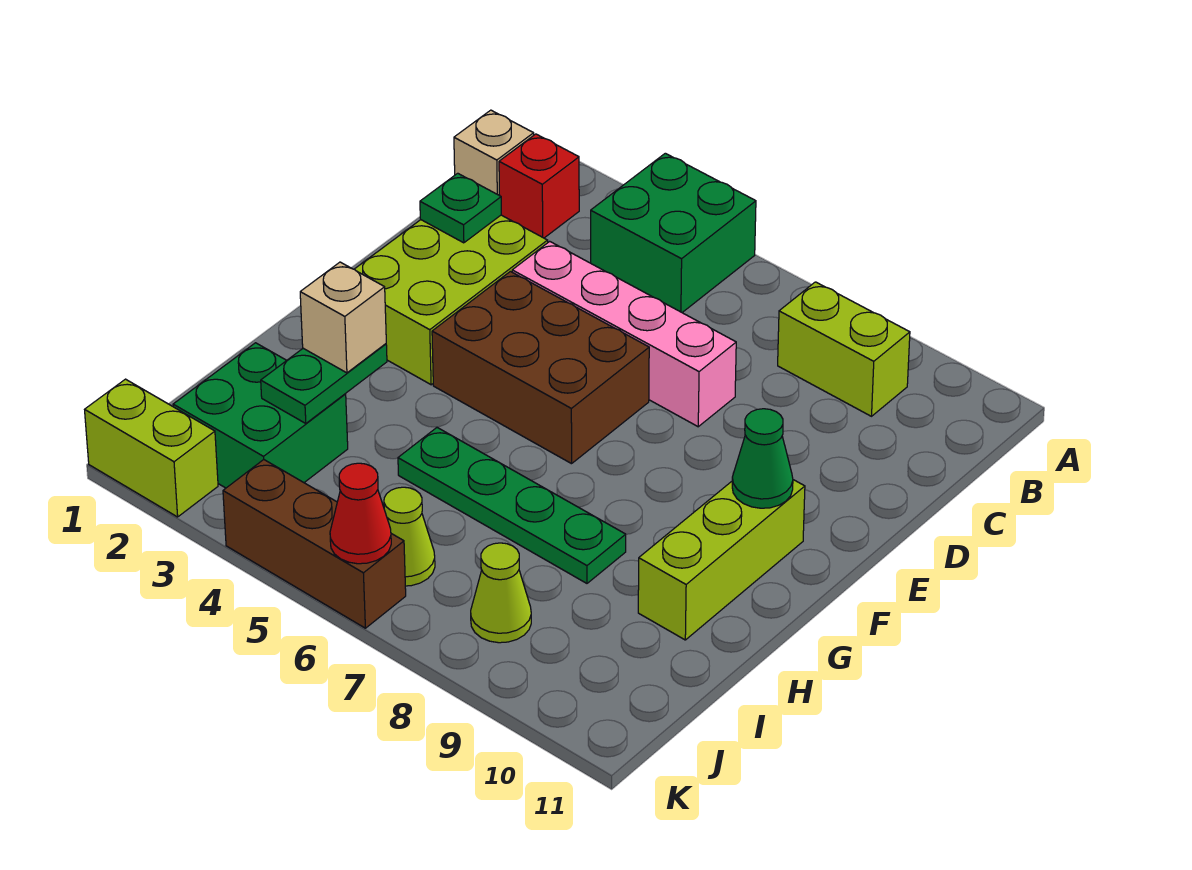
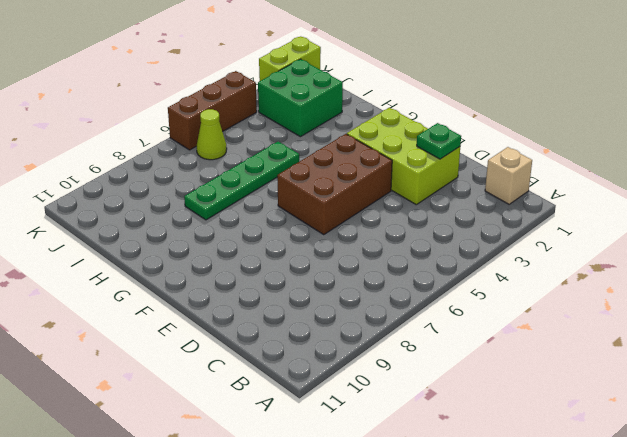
none -> green brick A4:B5 level 1
none -> red brick B2 level 1
none -> lime brick B8:B9 level 1

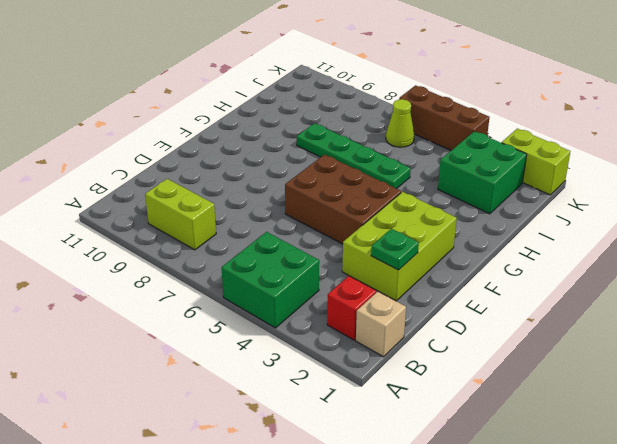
none -> pink brick D4:D7 level 1
none -> lime brick F10:H10 level 1
none -> lime cone J8 level 1

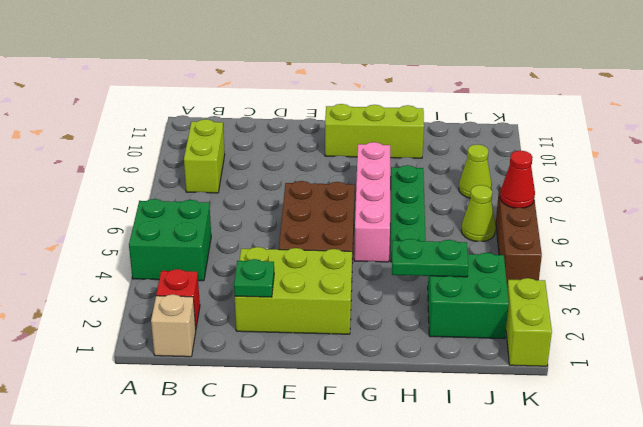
pink brick G5:G8 level 1 -> pink brick D4:D7 level 1
none -> green cone F10 level 2
none -> tan brick H3 level 3

